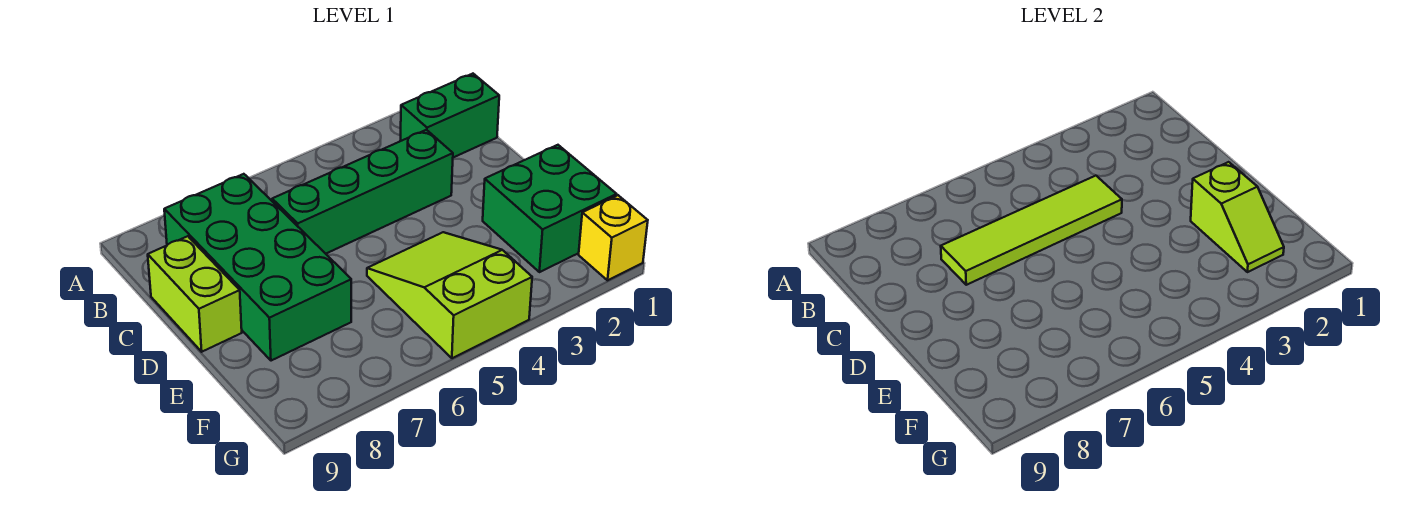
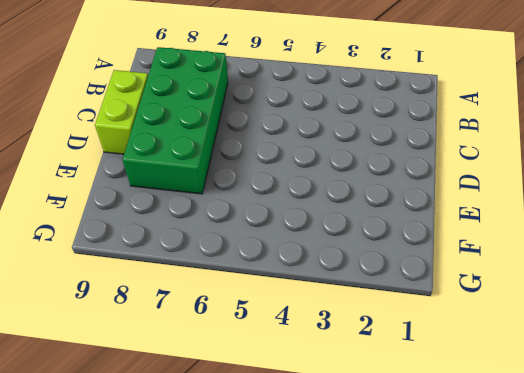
none -> green brick B1:B2 level 1
none -> green brick C3:C6 level 1

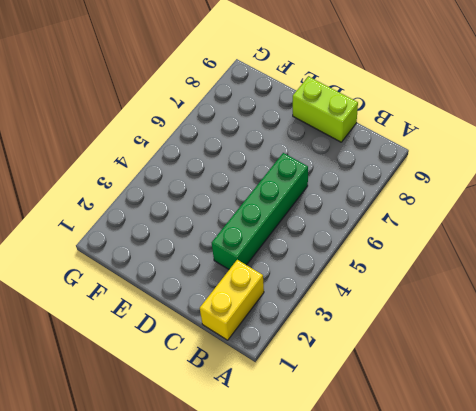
yellow brick B1:B2 level 1 -> green brick B1:B2 level 1
none -> green brick B7:E8 level 1
none -> green brick E1:F2 level 1

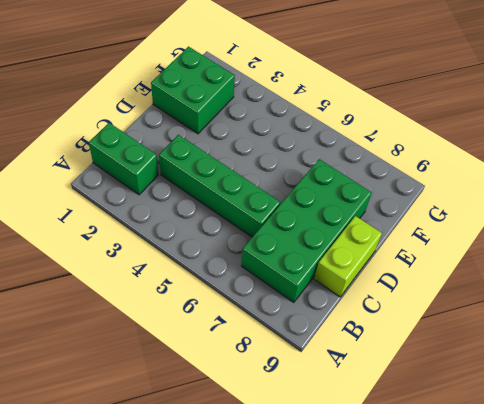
none -> lime slope E4:G5 level 1 top G
none -> yellow brick G1 level 1

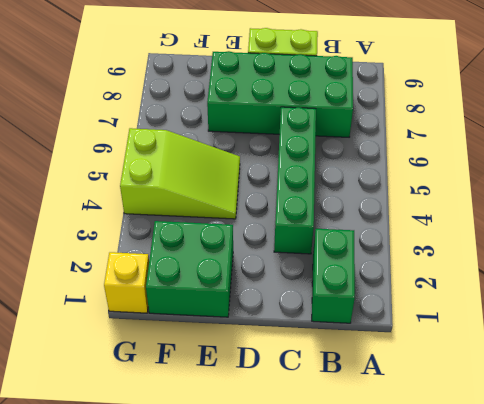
none -> lime tile C4:C7 level 2
none -> lime slope E2:F2 level 2 top E

